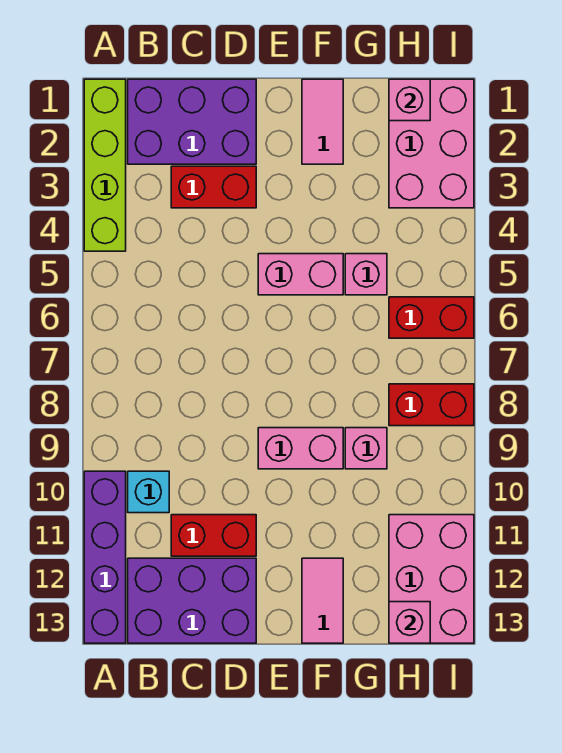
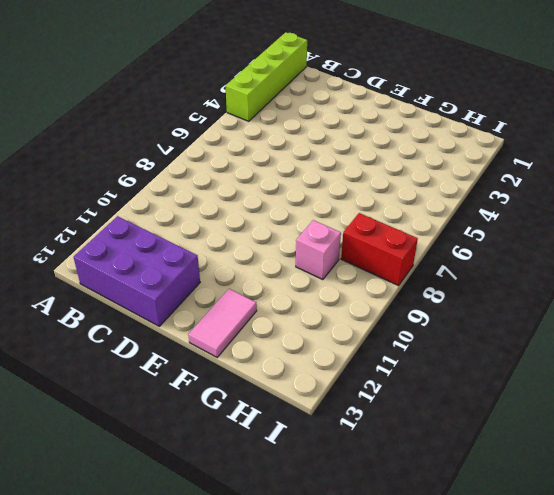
none -> purple brick A10:A13 level 1
none -> purple brick B1:D2 level 1
none -> cyan brick B10 level 1

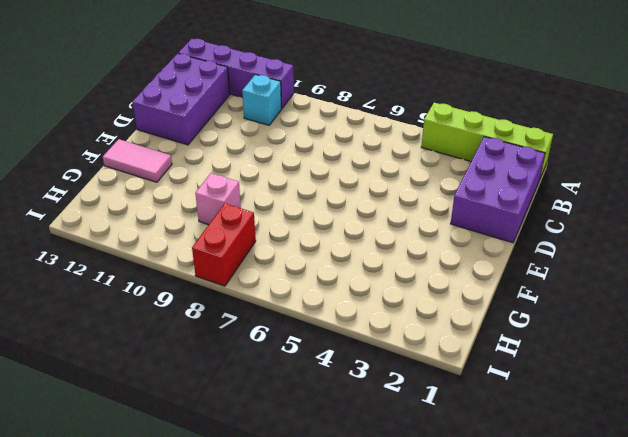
none -> red brick C3:D3 level 1
none -> red brick C11:D11 level 1
none -> pink brick E5:F5 level 1

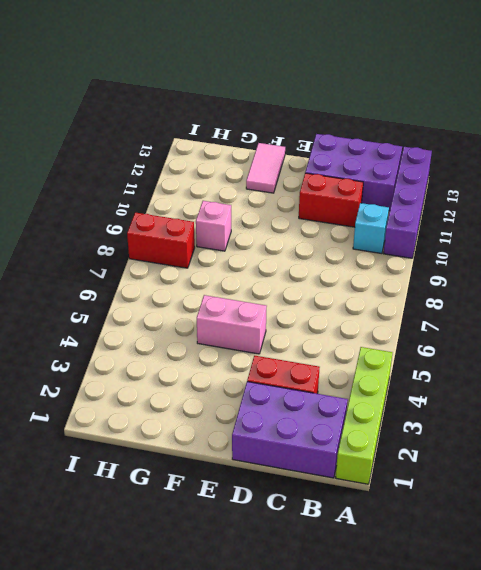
none -> pink brick E9:F9 level 1
none -> pink tile F1:F2 level 1
none -> pink brick G5 level 1

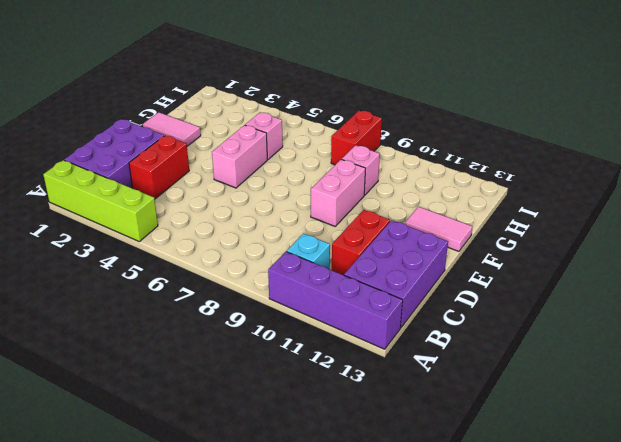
none -> pink brick H1:I3 level 1
none -> red brick H6:I6 level 1
none -> pink brick H11:I13 level 1

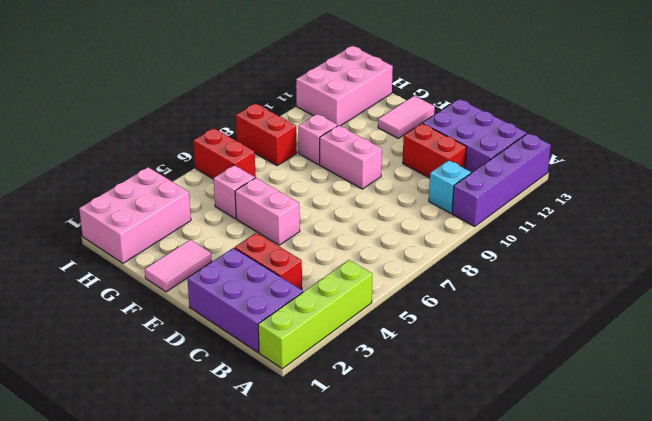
none -> pink brick H1 level 2
none -> pink brick H13 level 2

